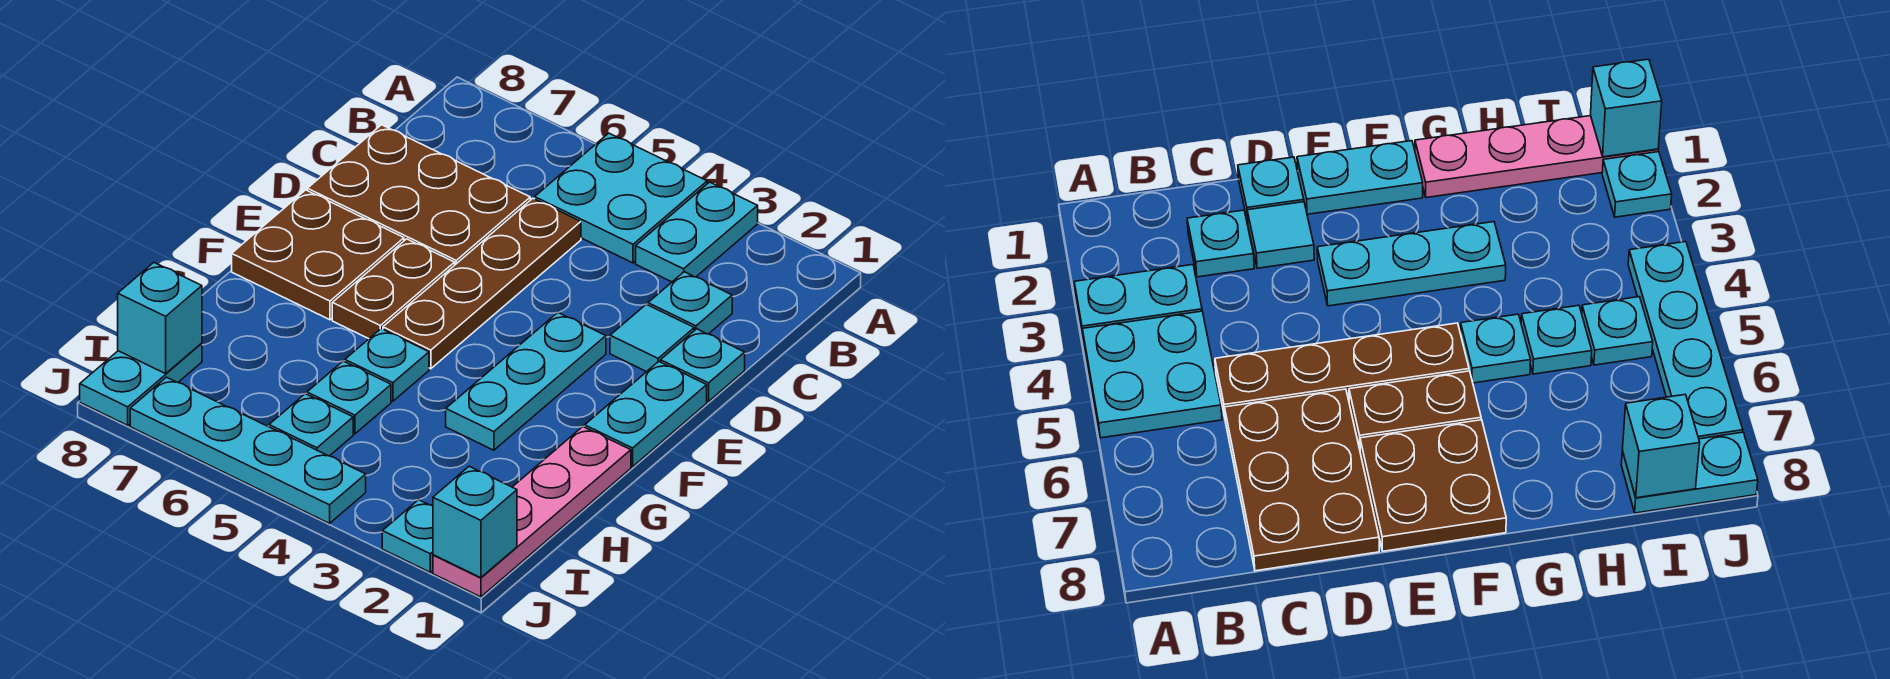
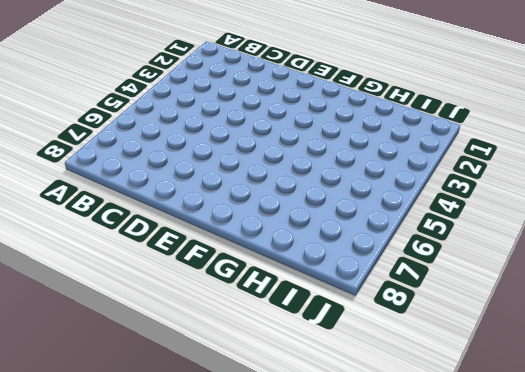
none -> cyan plate A3:B3 level 1
none -> cyan plate A4:B5 level 1
none -> cyan plate C2 level 1

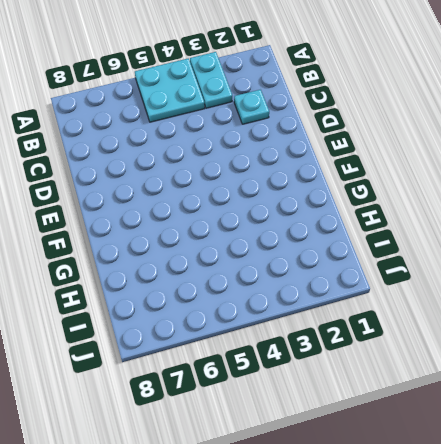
none -> brown plate C5:F5 level 1
none -> brown plate C6:D8 level 1
none -> cyan plate D1 level 1

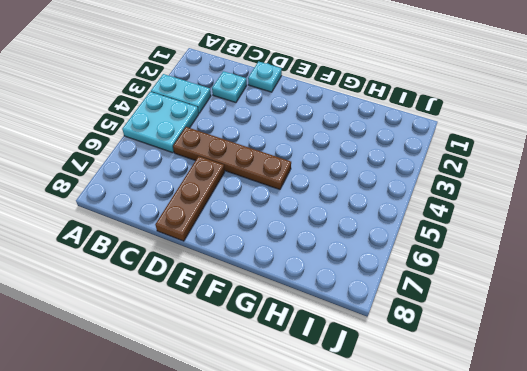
brown plate D6:D8 level 1 -> brown plate C6:D8 level 1
none -> cyan tile D2 level 1
none -> cyan plate E1:F1 level 1
none -> cyan plate E3:G3 level 1

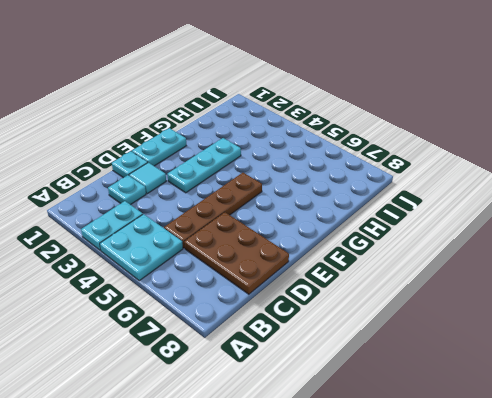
none -> brown plate E6:F6 level 1
none -> brown plate E7:F8 level 1
none -> pink plate G1:J1 level 1

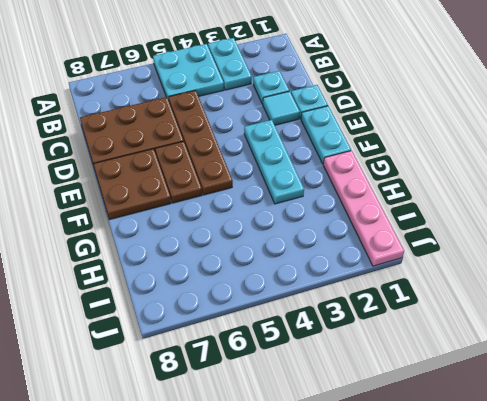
none -> cyan plate G5 level 1
none -> cyan plate H5 level 1
none -> cyan plate I5 level 1

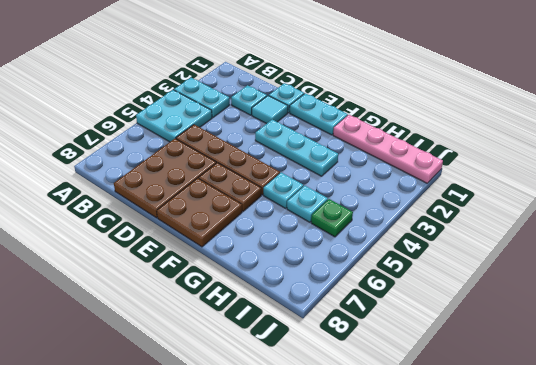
green plate I5 level 1 -> cyan plate I5 level 1
none -> cyan plate I8:J8 level 1
none -> cyan plate J2 level 1
none -> cyan plate J4:J7 level 1

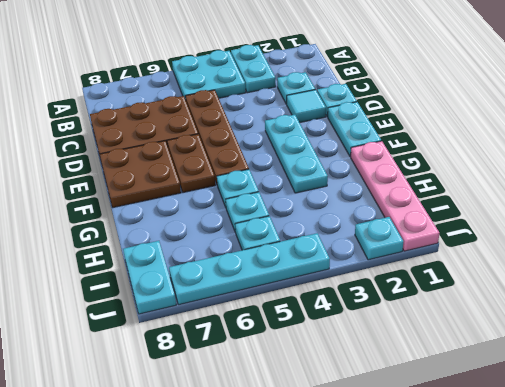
none -> cyan brick I8 level 2
none -> cyan brick J1 level 2

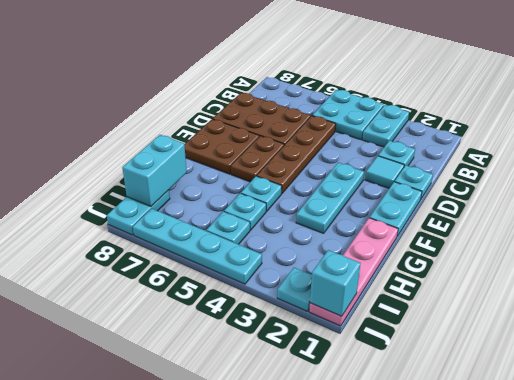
cyan brick H8:I8 level 2 -> cyan brick I8 level 2

